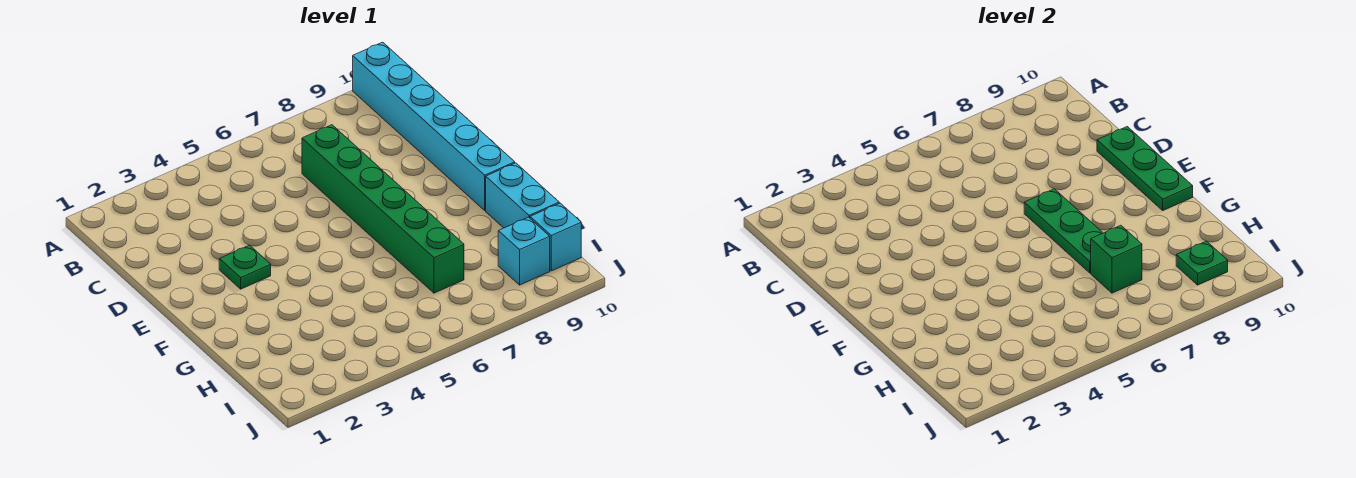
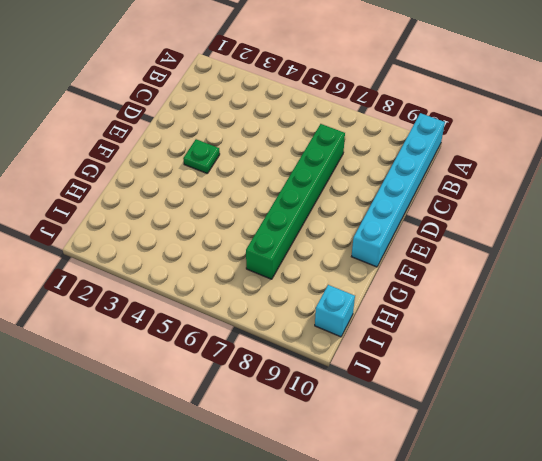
none -> cyan brick G10:H10 level 1
none -> cyan brick I9 level 1

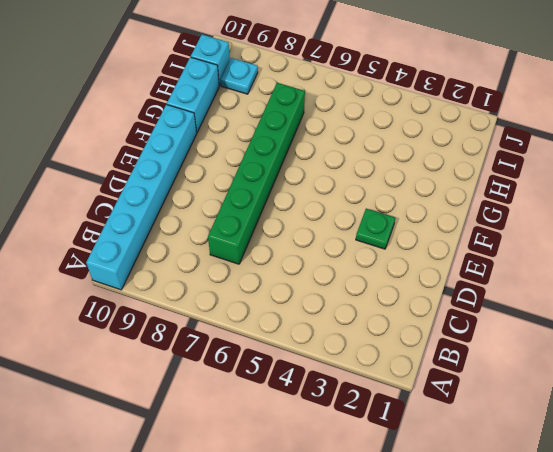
cyan plate I9 level 1 -> cyan brick I9 level 1
none -> green plate D10:F10 level 2
none -> green plate E7:G7 level 2

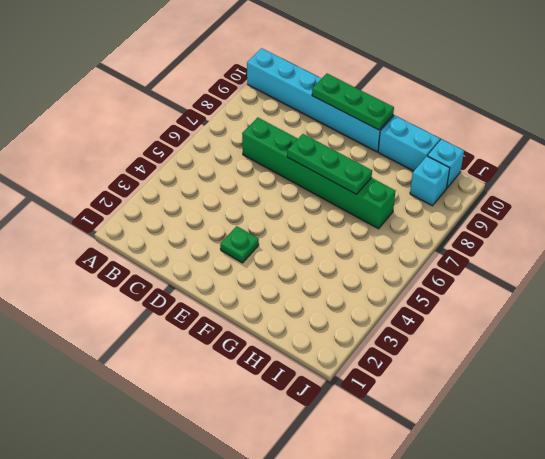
none -> green brick H7 level 2
none -> green plate I9 level 2

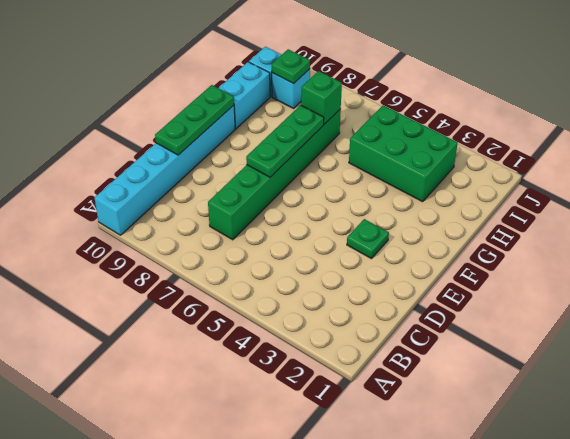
green brick H3:I5 level 1 -> none

